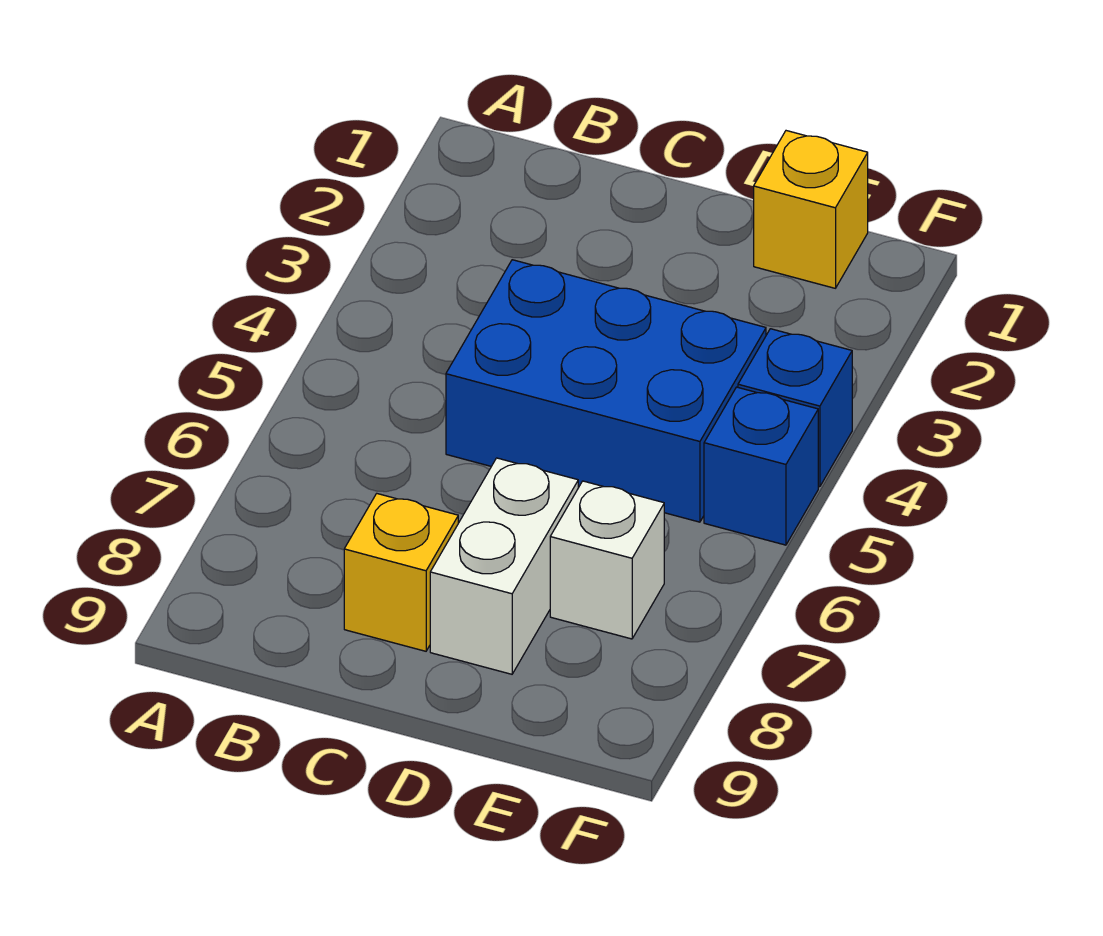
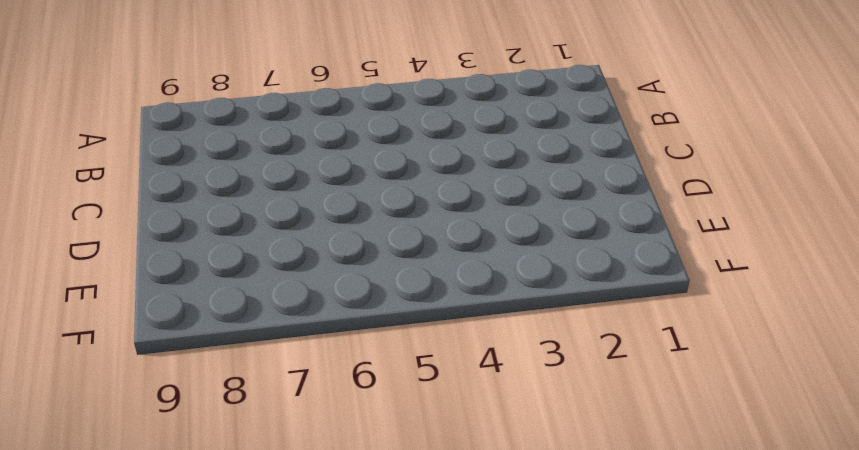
none -> blue brick C4:E5 level 1
none -> yellow brick C8 level 1

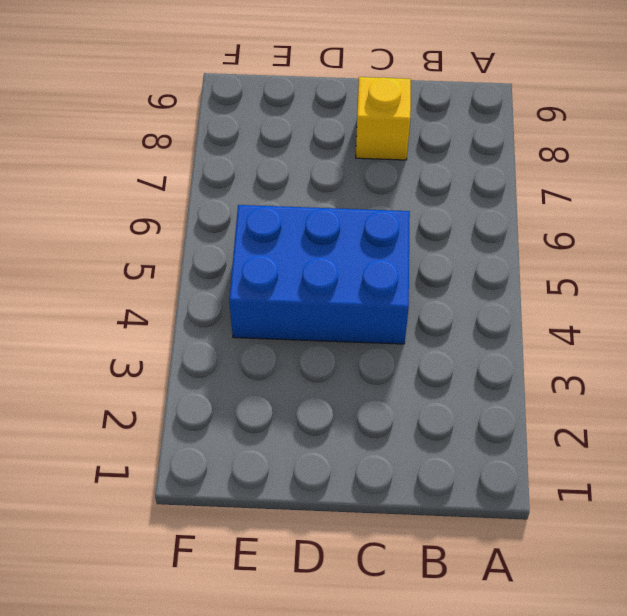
none -> white brick D7:D8 level 1
none -> yellow brick E1 level 1

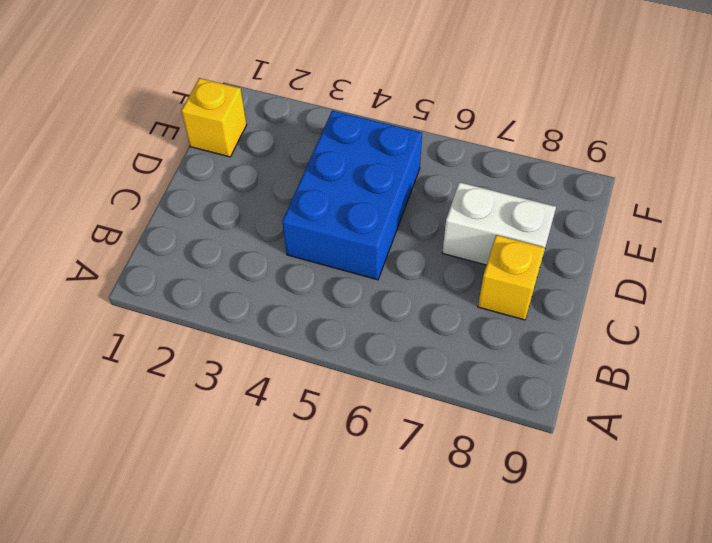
none -> white brick E7 level 1
none -> blue brick F4 level 1

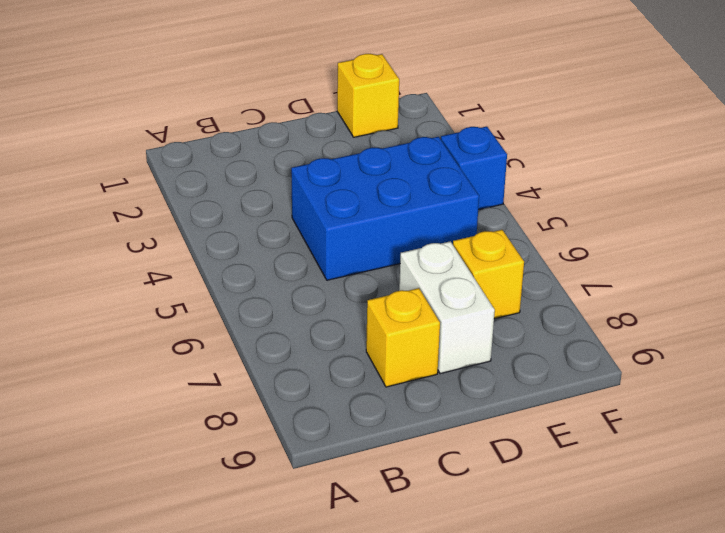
yellow brick E7 level 1 -> white brick E7 level 1
none -> blue brick F5 level 1

